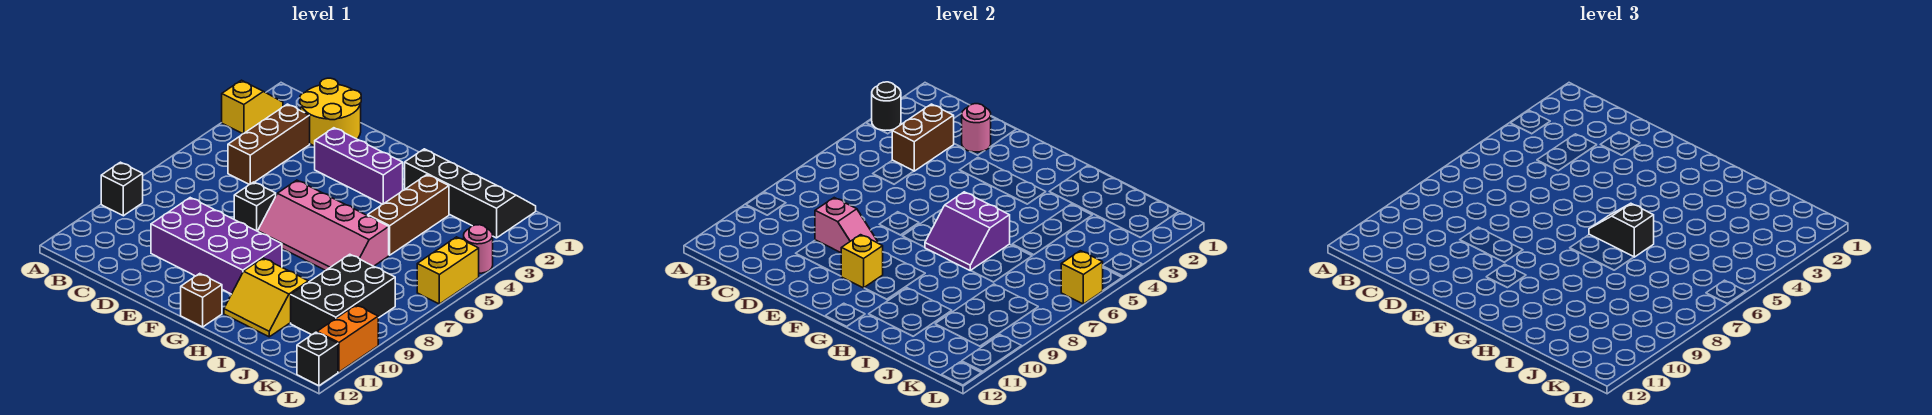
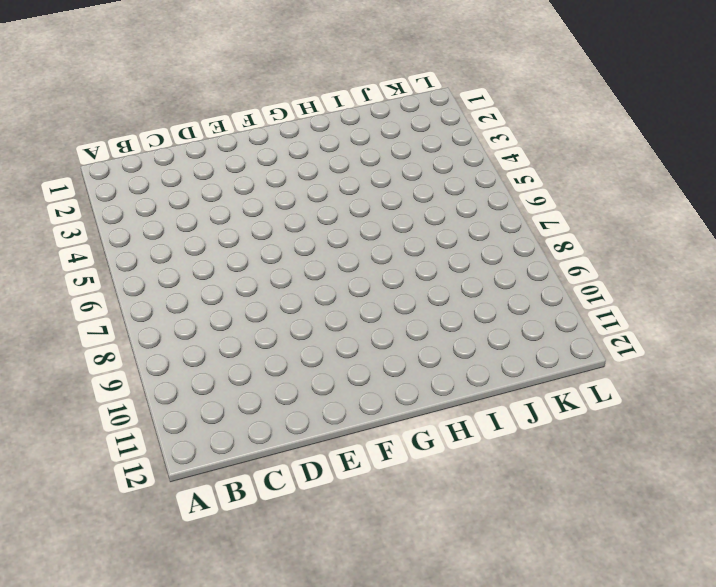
none -> yellow slope A2:A3 level 1 top 3
none -> black brick A9 level 1
none -> yellow round brick C1:D2 level 1

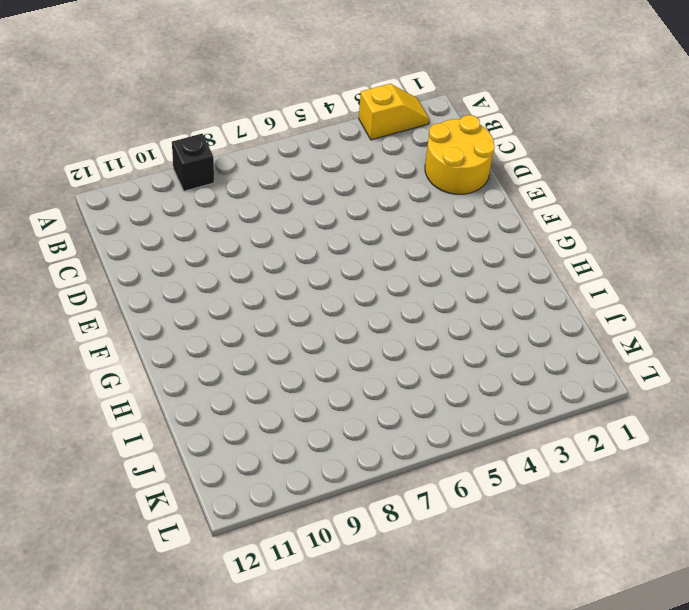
none -> brown brick C3:C5 level 1
none -> purple brick D9:G10 level 1
none -> purple brick E3:G3 level 1

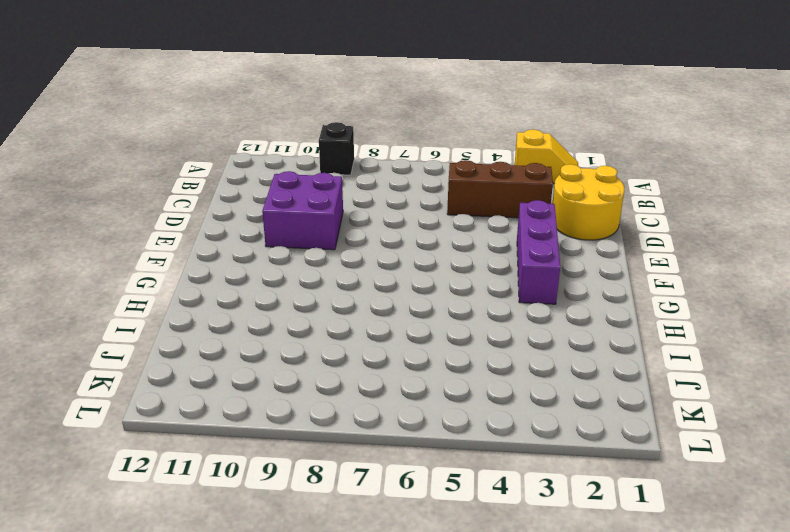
purple brick D9:E10 level 1 -> purple brick D9:G10 level 1
none -> black brick E7 level 1
none -> pink slope F6:I7 level 1 top 6
none -> brown brick G12 level 1

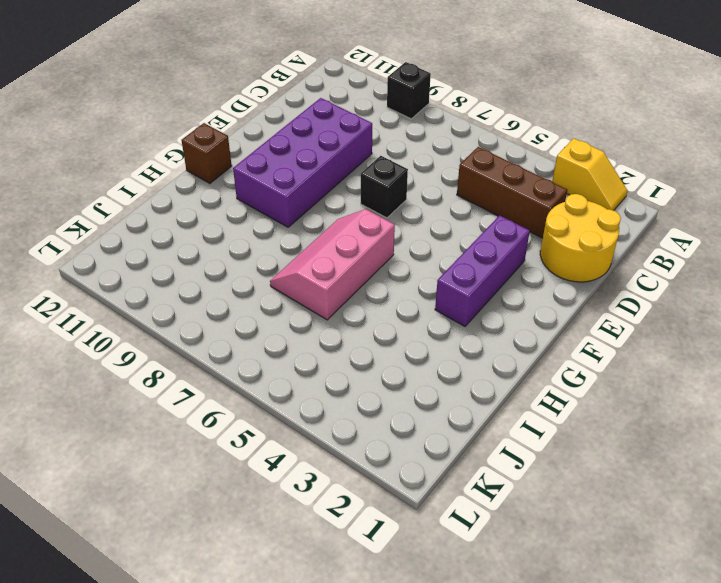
pink slope G6:I7 level 1 top 6 -> pink slope F6:I7 level 1 top 6
none -> black slope H1:K2 level 1 top 2
none -> yellow slope H10:I11 level 1 top 10
none -> brown brick I3:I5 level 1

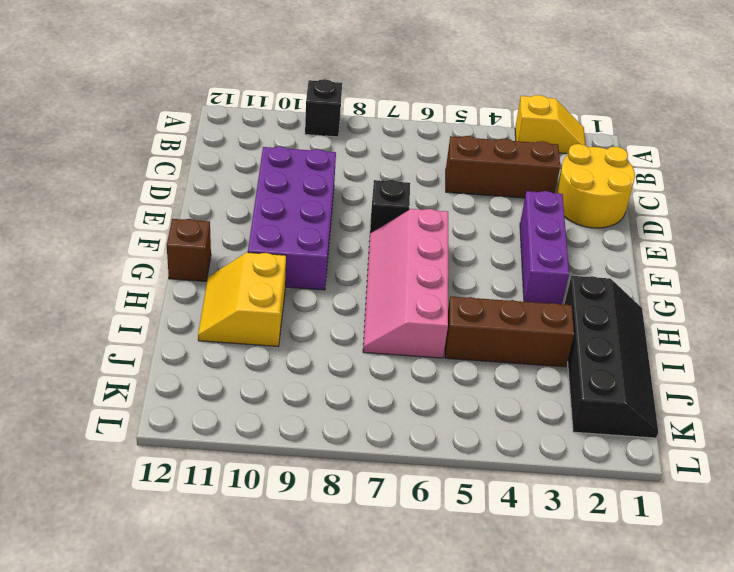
none -> black brick J8:K10 level 1
none -> pink round brick L4 level 1
none -> yellow brick L5:L6 level 1

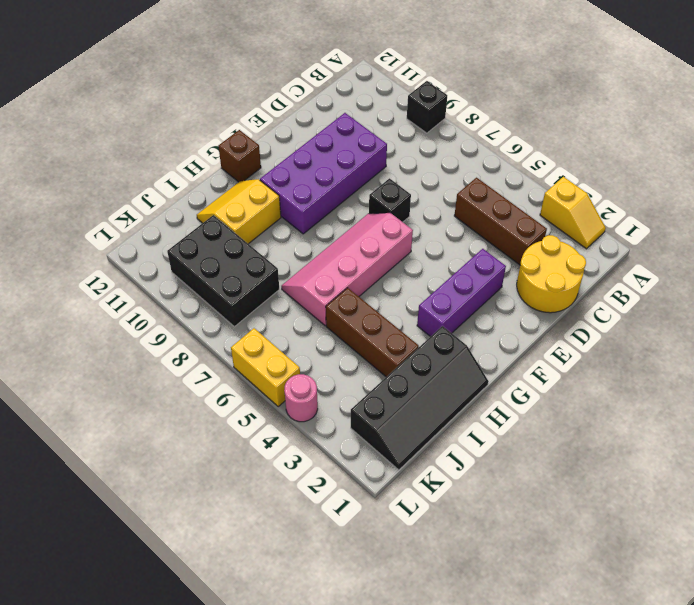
none -> orange brick L10:L11 level 1
none -> black brick L12 level 1
none -> black round brick A3 level 2

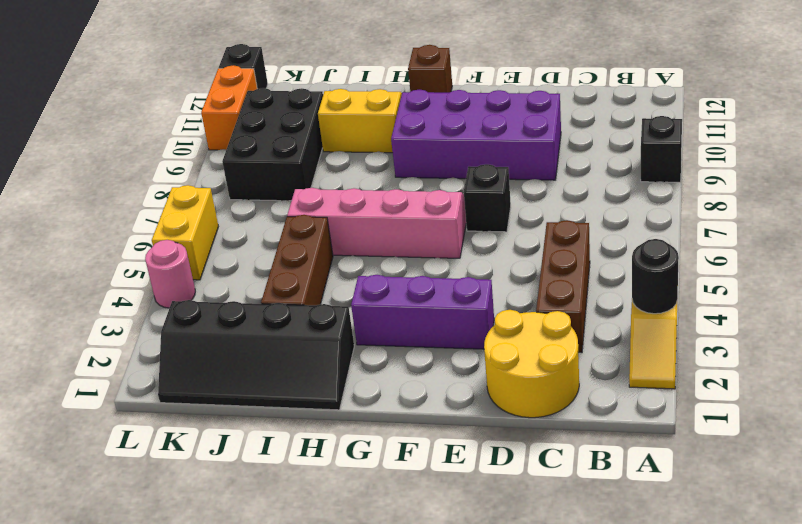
none -> brown brick C3:C4 level 2
none -> pink round brick D2 level 2
none -> pink slope D9:E9 level 2 top D

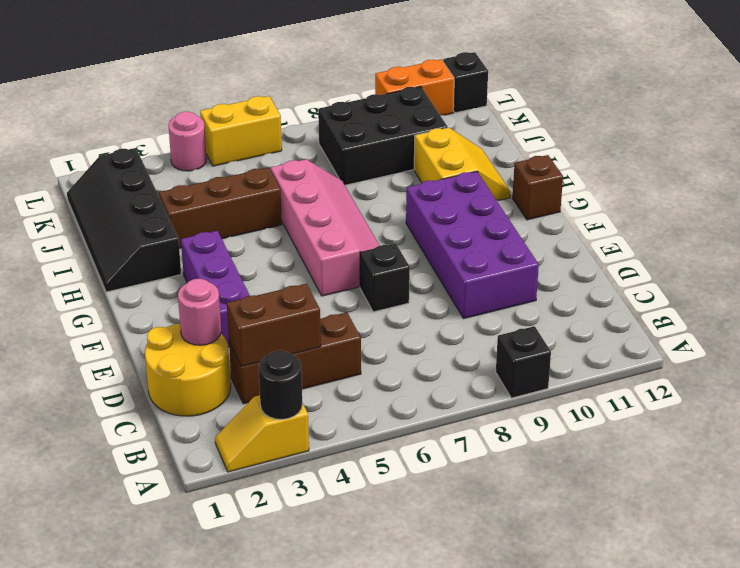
none -> pink slope D9:E9 level 2 top D
none -> yellow brick F10 level 2
none -> purple slope G6:H7 level 2 top 6

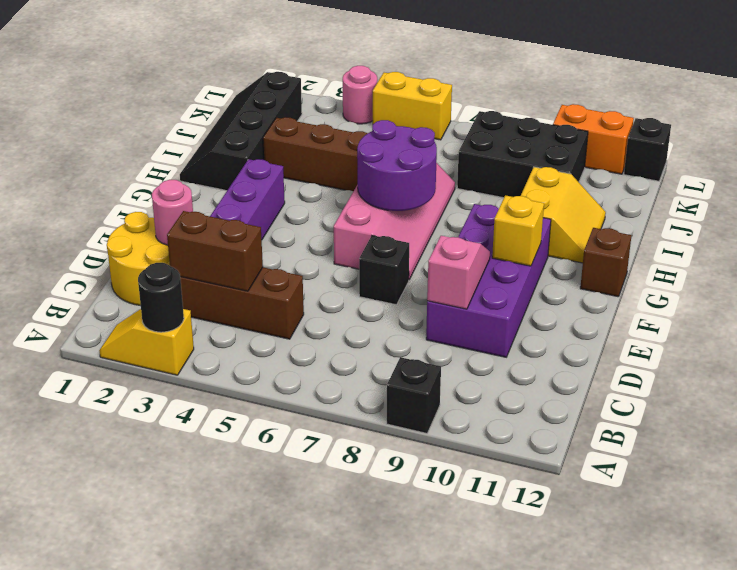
purple round brick G6:H7 level 2 -> purple slope G6:H7 level 2 top 6
none -> yellow brick L6 level 2
none -> black slope G6:H6 level 3 top H

